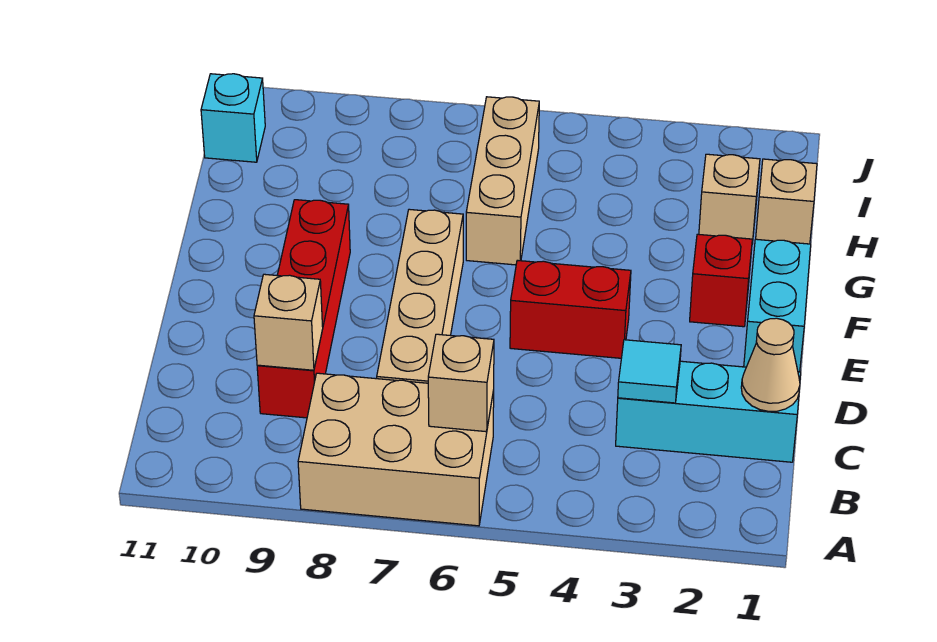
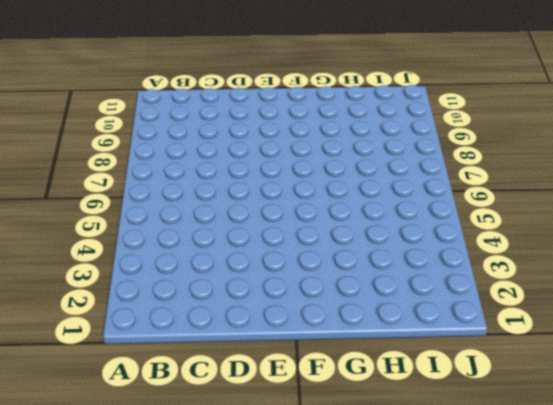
none -> tan brick A6:B8 level 1
none -> cyan brick C1:C3 level 1
none -> tan brick C7:F7 level 1

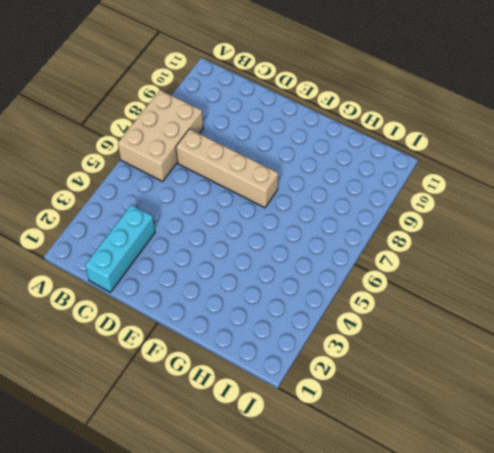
none -> red brick C9:F9 level 1
none -> cyan brick E1:F1 level 1
none -> red brick E4:E5 level 1

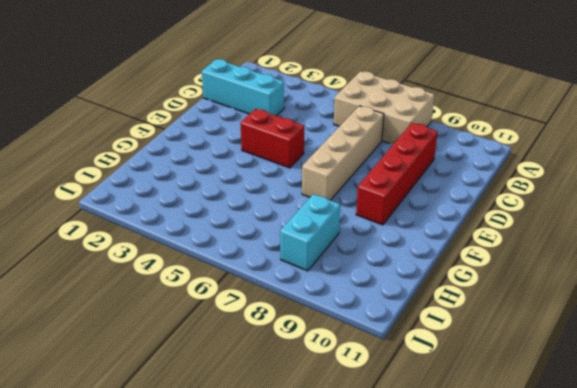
cyan brick H8:I8 level 1 -> cyan brick E1:F1 level 1
none -> red brick F2 level 1
none -> tan brick G6:I6 level 1
none -> tan brick H1 level 1

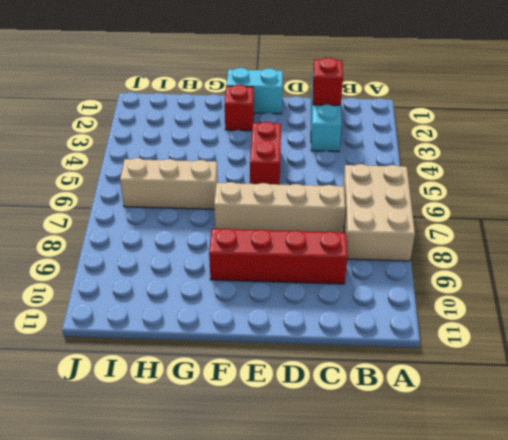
red brick C2 level 2 -> none
none -> tan brick H1 level 1
none -> tan brick H2 level 1
none -> cyan brick I11 level 1

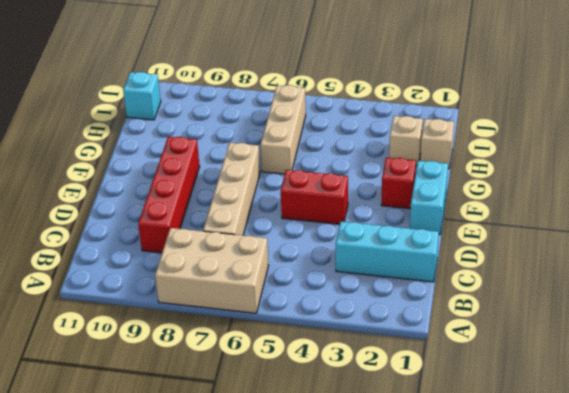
none -> tan brick B6 level 2
none -> tan cone C1 level 2
none -> cyan tile C3 level 2

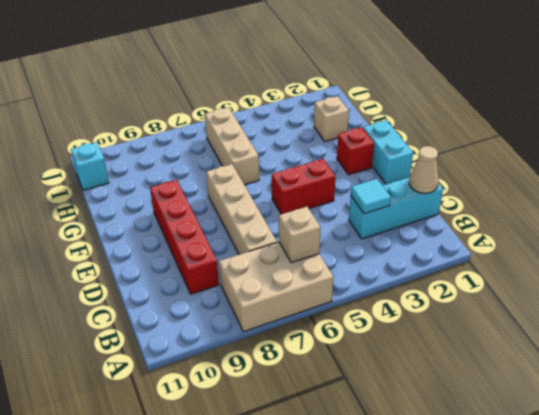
none -> tan brick H1 level 1
none -> tan brick C9 level 2

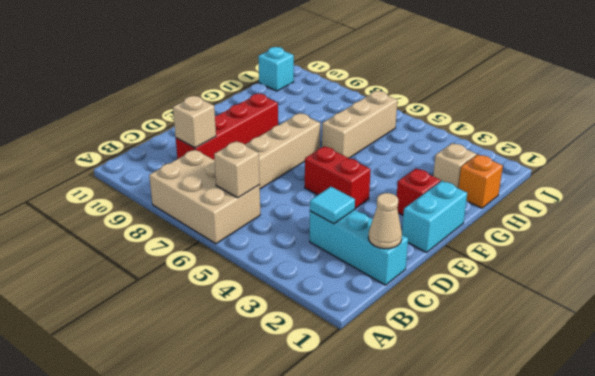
orange brick H1 level 1 -> tan brick H1 level 1

